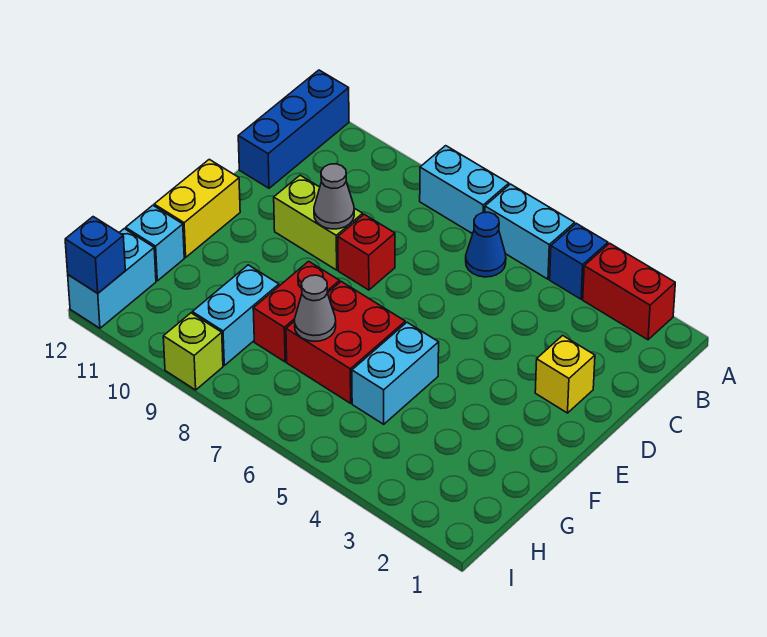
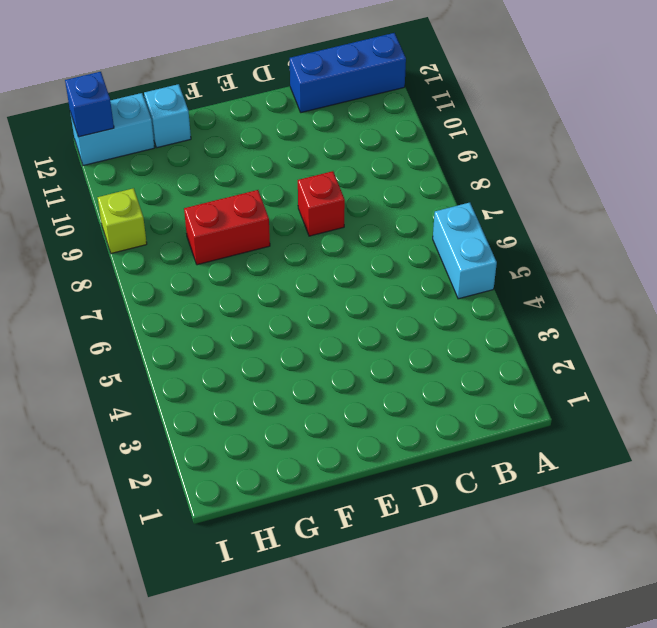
none -> red brick A2:A3 level 1
none -> blue brick A4 level 1
none -> cyan brick A7:A8 level 1

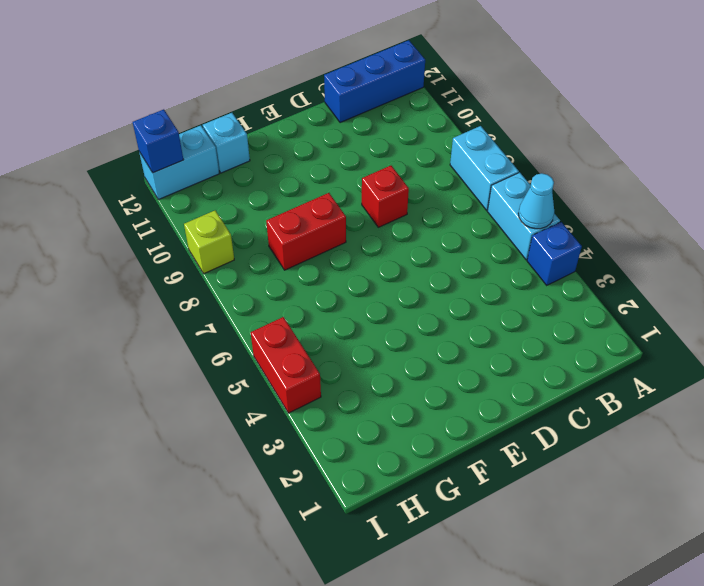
cyan cone A5 level 2 -> none
red brick I4:I5 level 1 -> red brick A2:A3 level 1
none -> blue cone B6 level 1
none -> yellow brick D2 level 1
none -> lime brick D9:D10 level 1

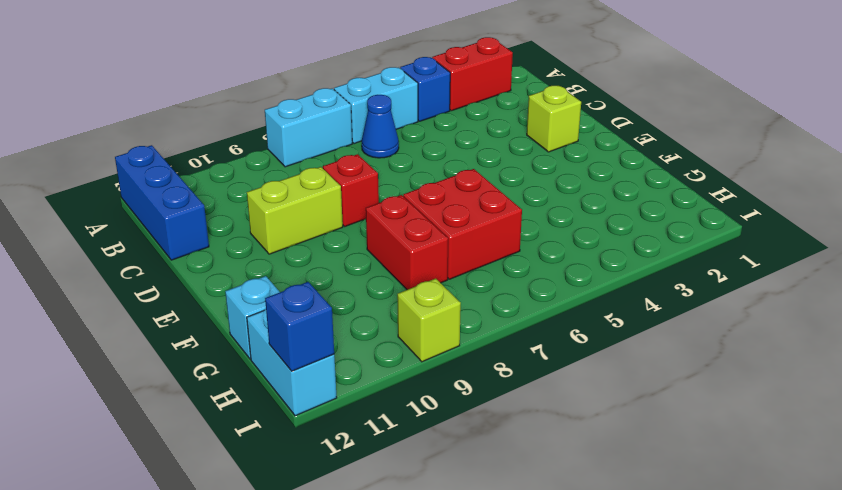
lime brick D2 level 1 -> yellow brick D2 level 1
none -> yellow brick E12:F12 level 1
none -> cyan brick F5:G5 level 1
none -> cyan brick G9:H9 level 1

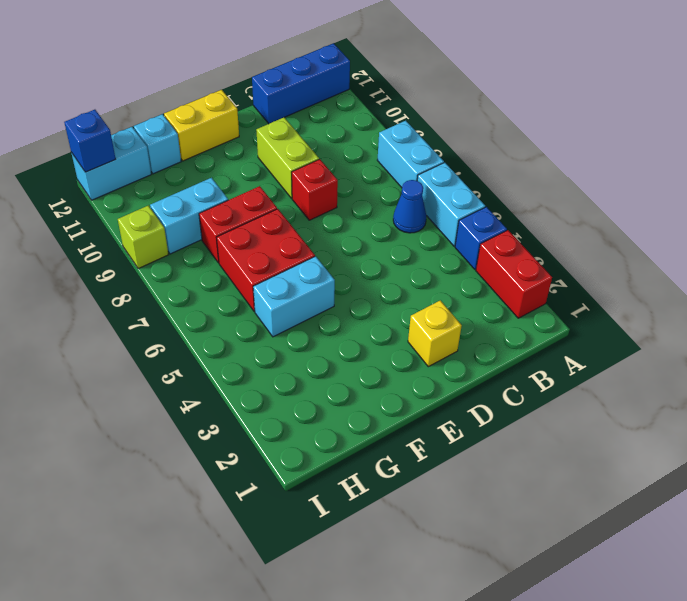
none -> grey cone D9 level 2
none -> grey cone G7 level 2

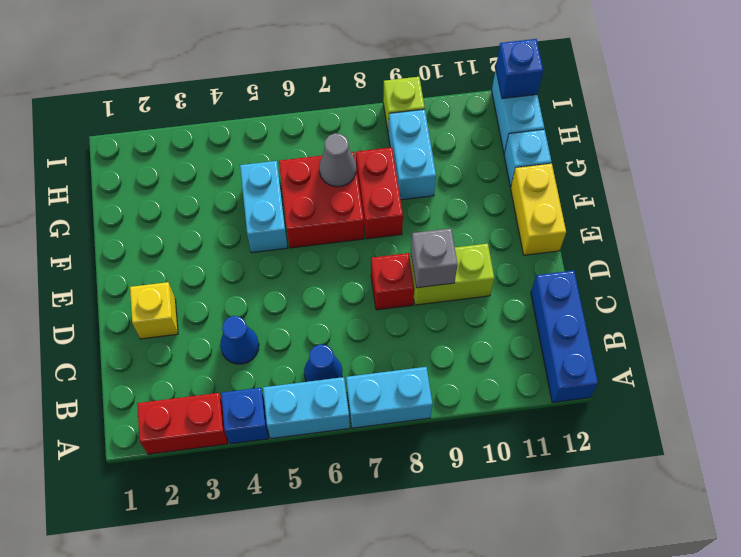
blue cone C4 level 1 -> none
grey brick D9 level 2 -> grey cone D9 level 2

